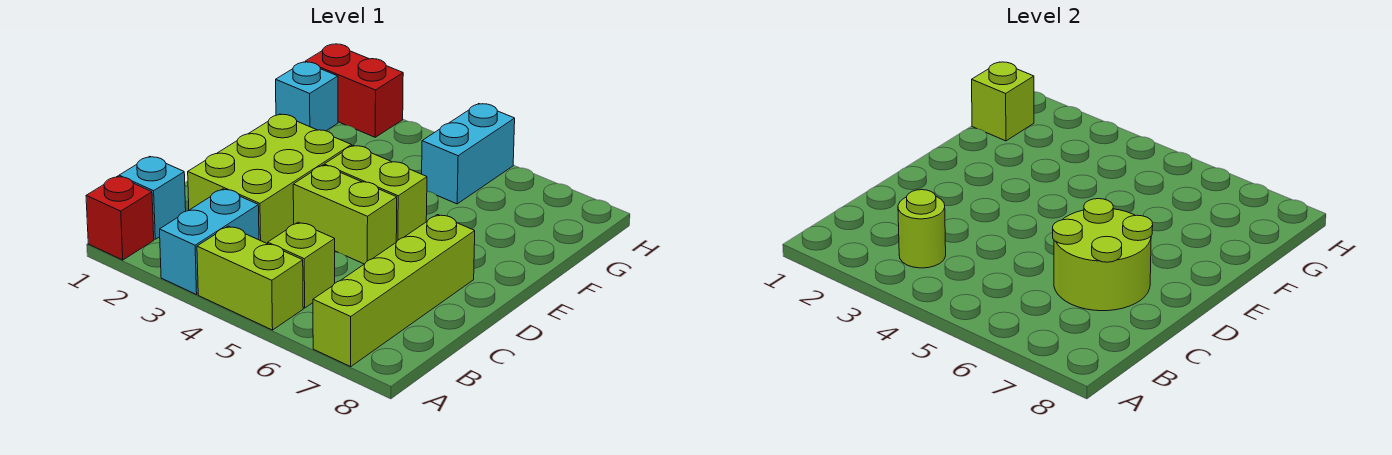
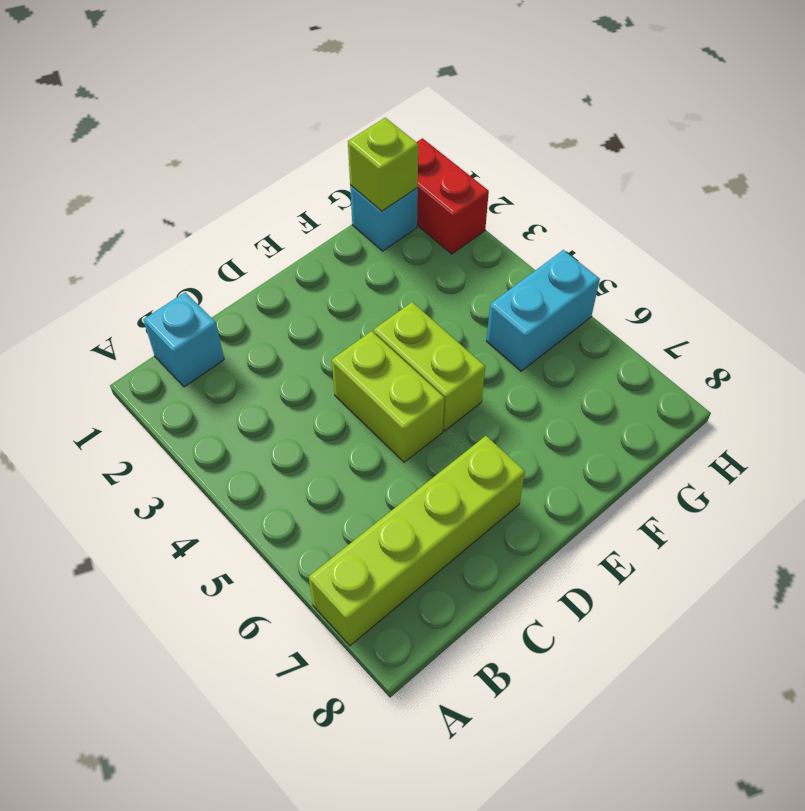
none -> red brick A1 level 1
none -> cyan brick A3:B3 level 1
none -> lime brick A4:A5 level 1

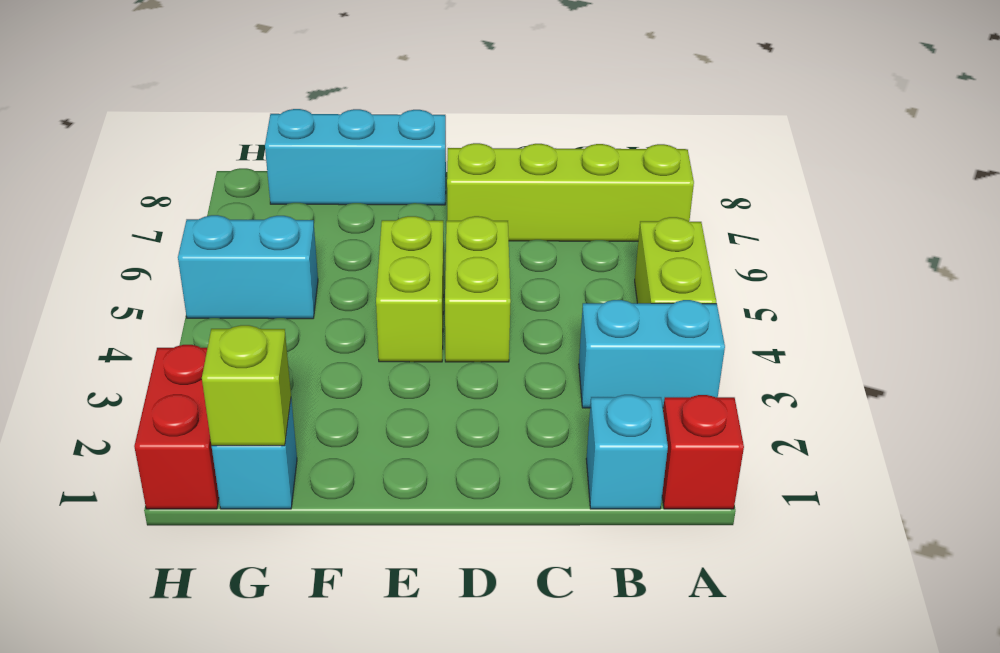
cyan brick E8:G8 level 1 -> none
none -> lime brick B5 level 1
none -> lime brick C2:E3 level 1
none -> lime round brick B3 level 2

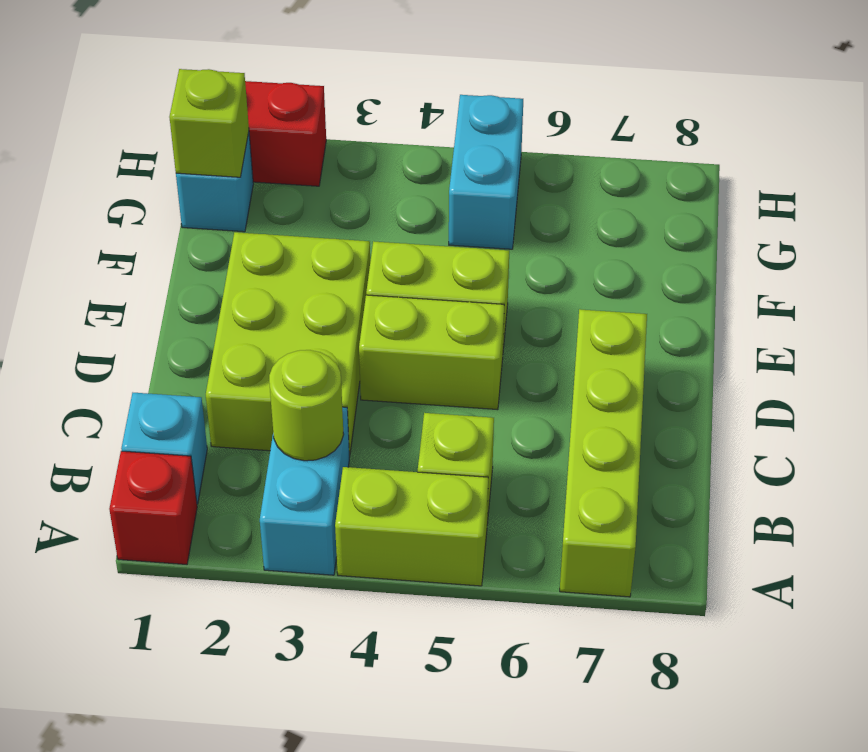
none -> lime round brick C6:D7 level 2

